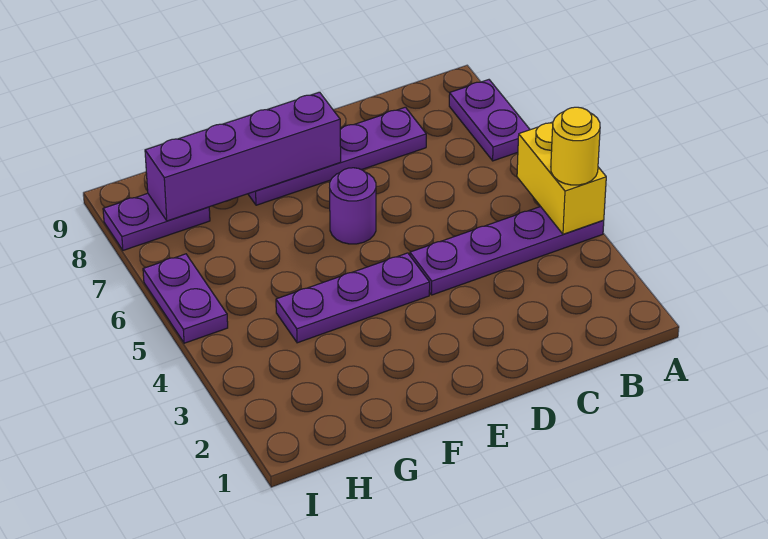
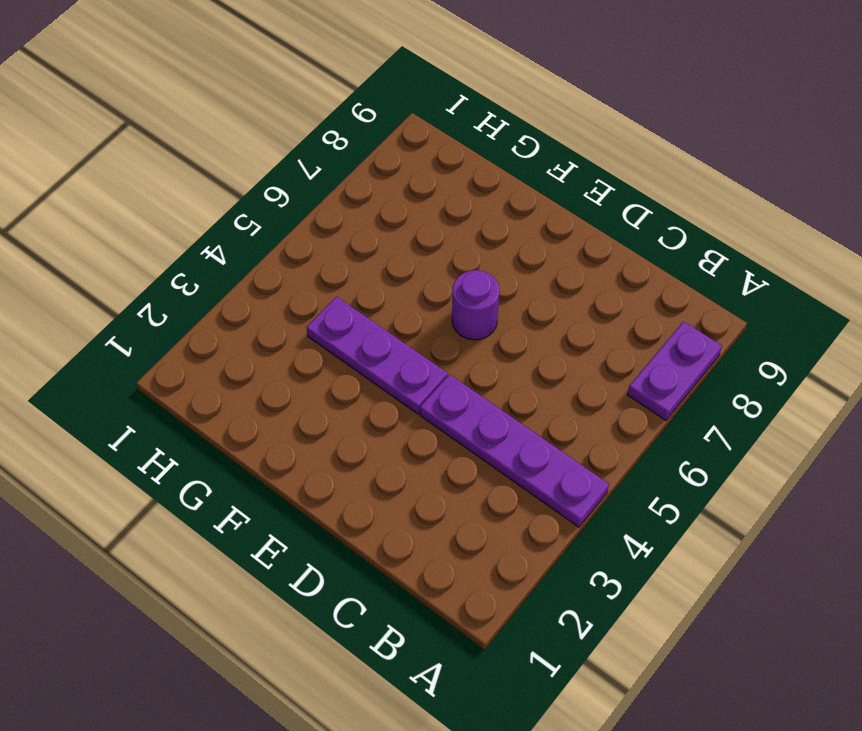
none -> purple plate C8:F8 level 1
none -> purple plate H8:I8 level 1

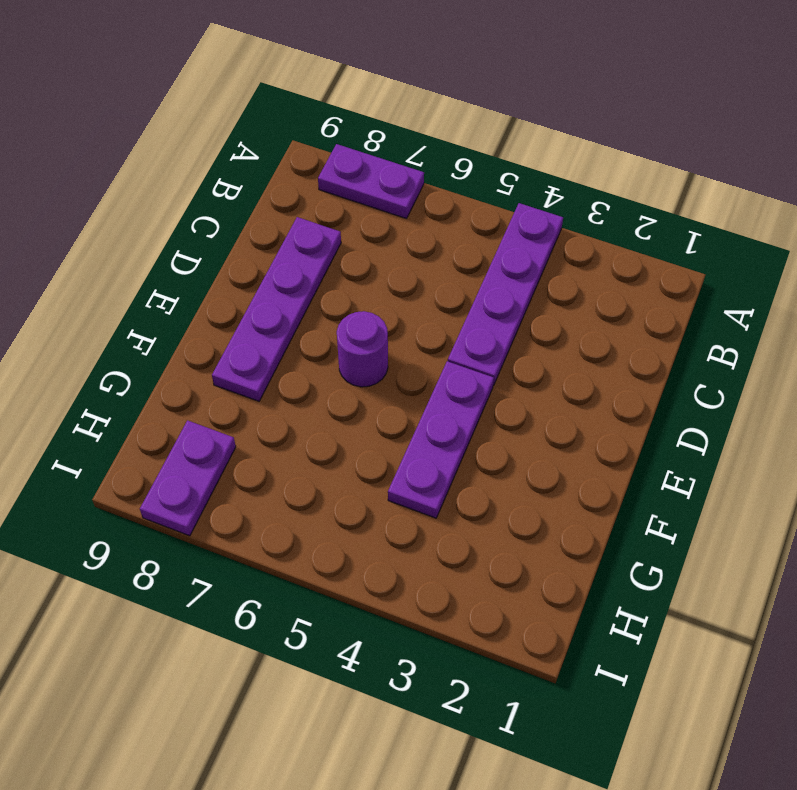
none -> purple plate I5:I6 level 1
none -> yellow brick A4:A5 level 2

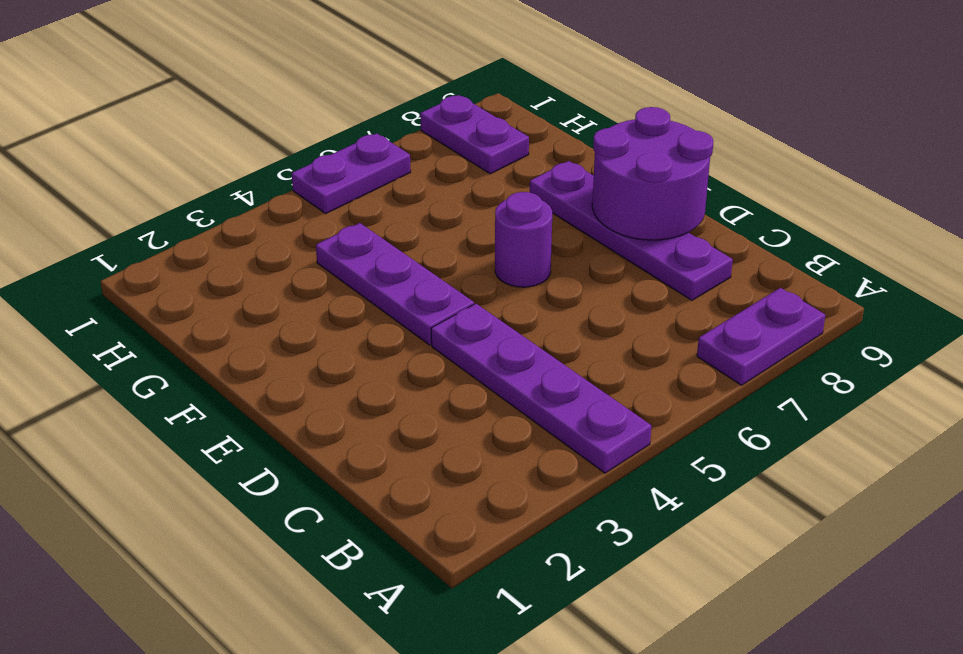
purple round brick D8:E9 level 2 -> purple brick E8:H8 level 2
none -> yellow brick A4:A5 level 2
none -> yellow round brick A4 level 3

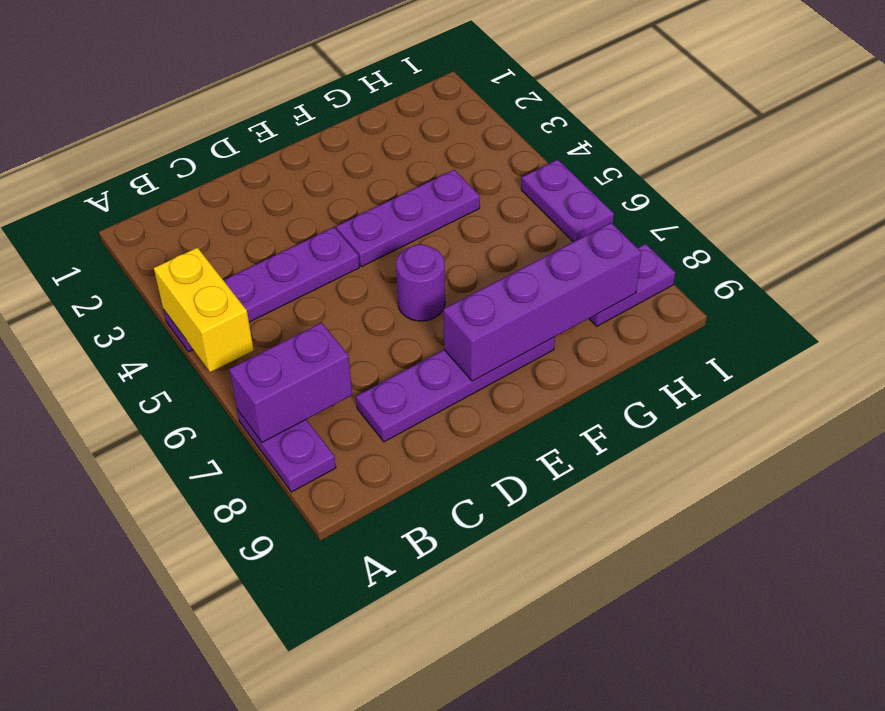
purple brick A7:B7 level 2 -> none
none -> yellow round brick A4 level 3

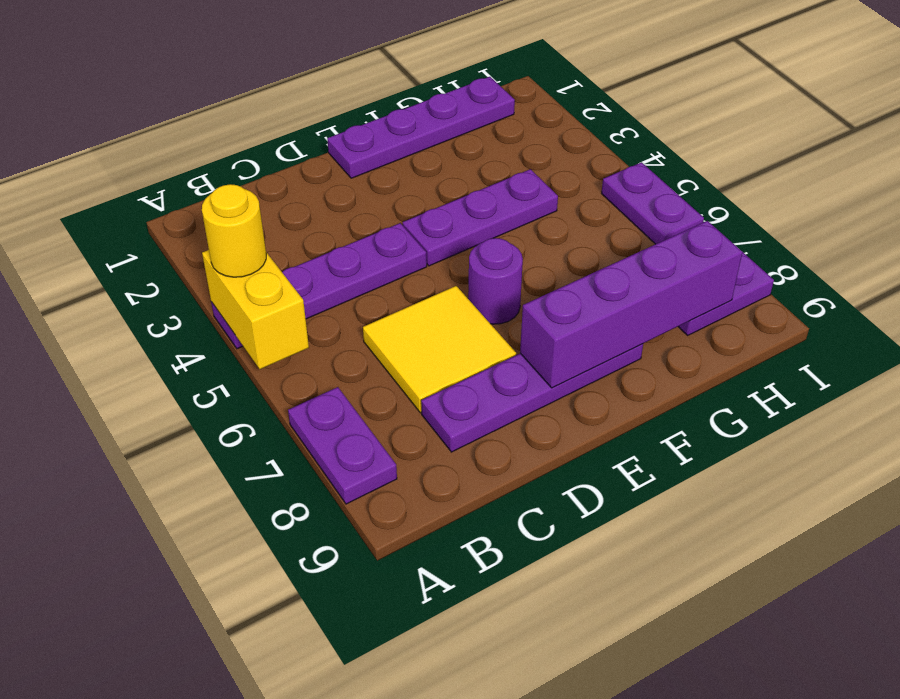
yellow tile C6:D7 level 1 -> none
purple plate E1:H1 level 1 -> none

